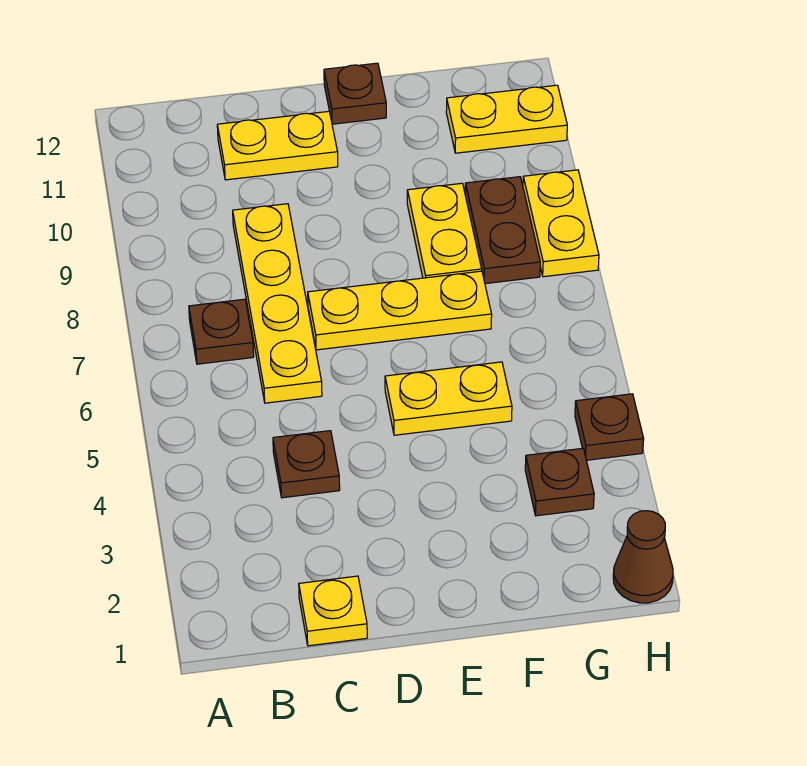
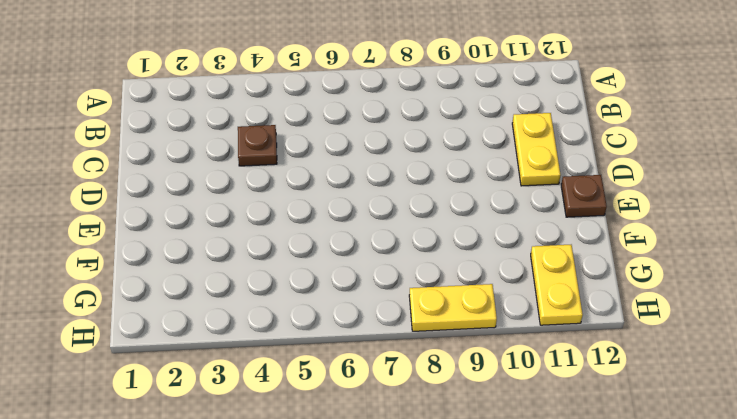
none -> brown plate B7 level 1
none -> yellow plate C1 level 1
none -> yellow plate C6:C9 level 1

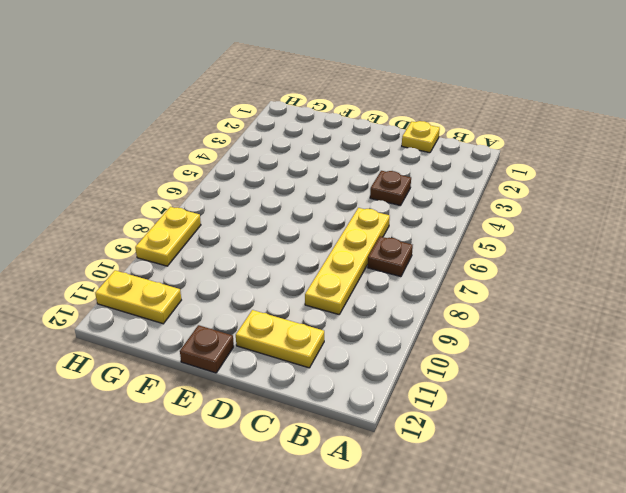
none -> yellow plate D7:F7 level 1
none -> yellow plate E5:F5 level 1
none -> yellow plate F8:F9 level 1

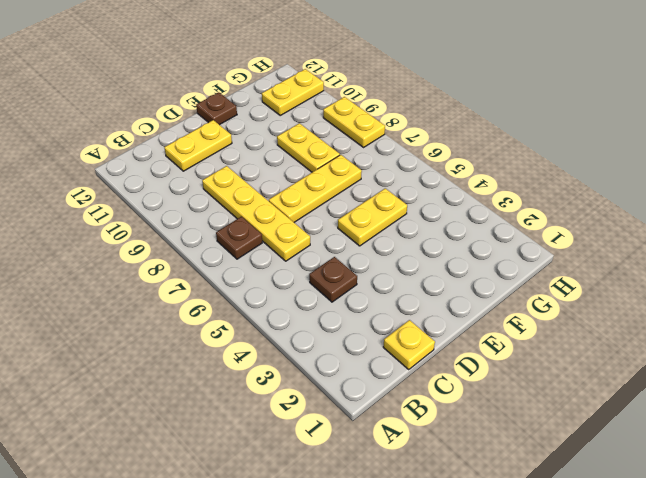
none -> brown plate G3 level 1
none -> brown plate G8:G9 level 1
none -> brown cone H1 level 1

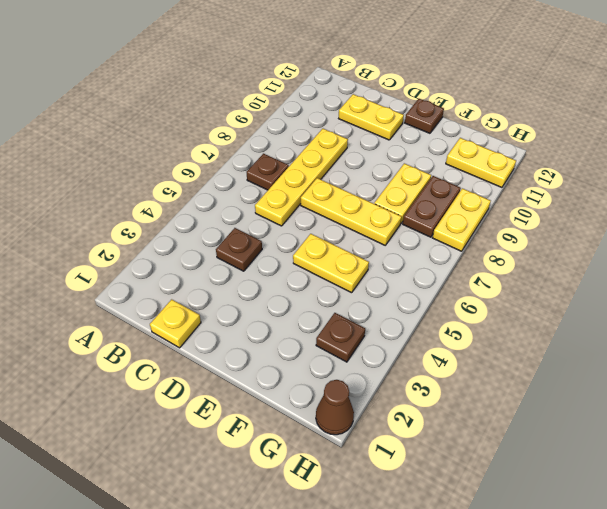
none -> brown plate H4 level 1

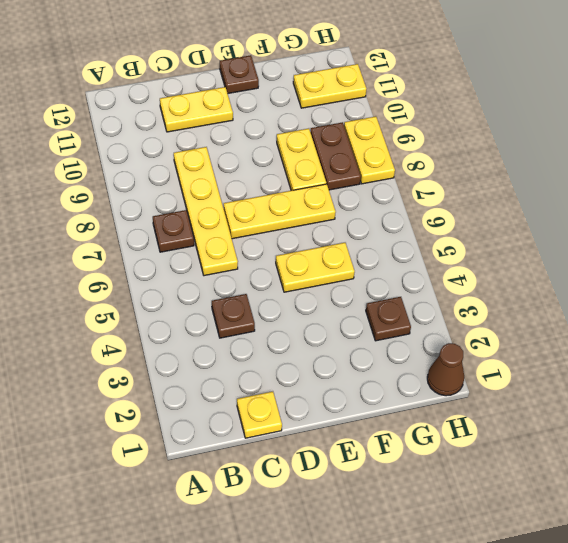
none -> brown plate H4 level 1

